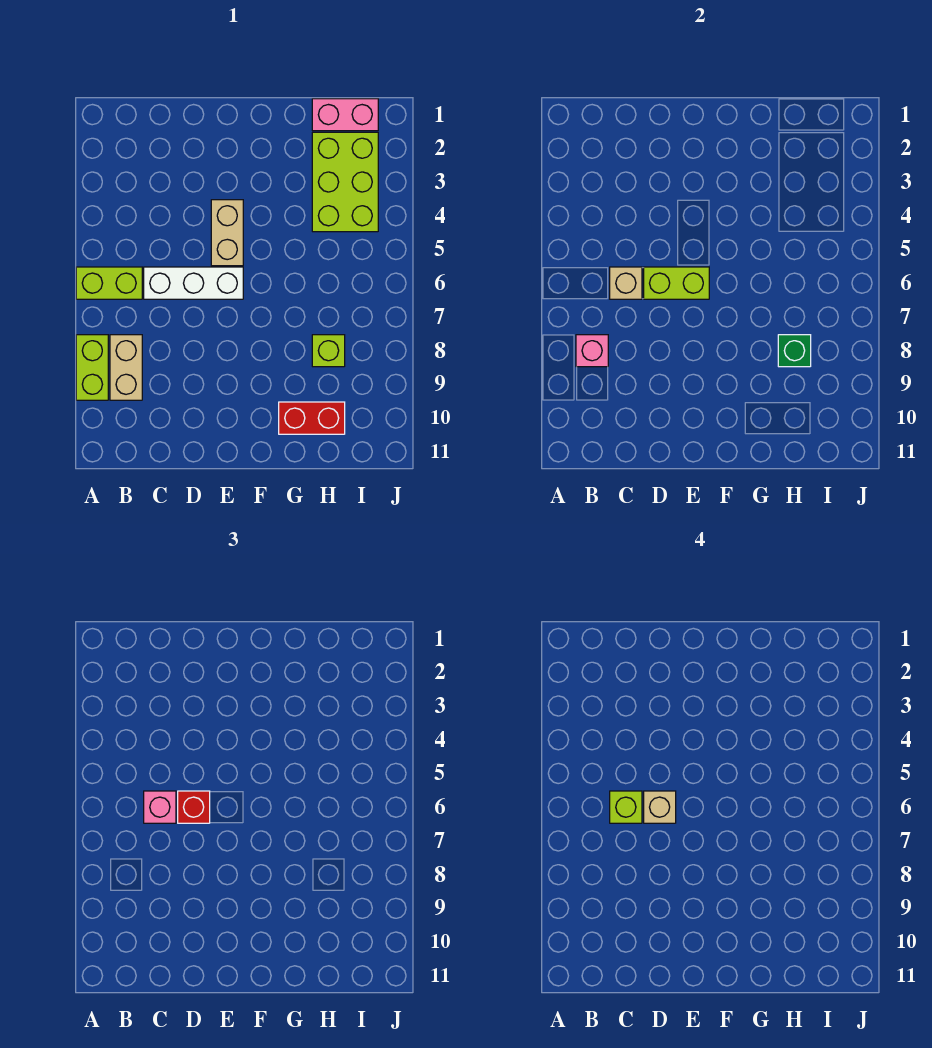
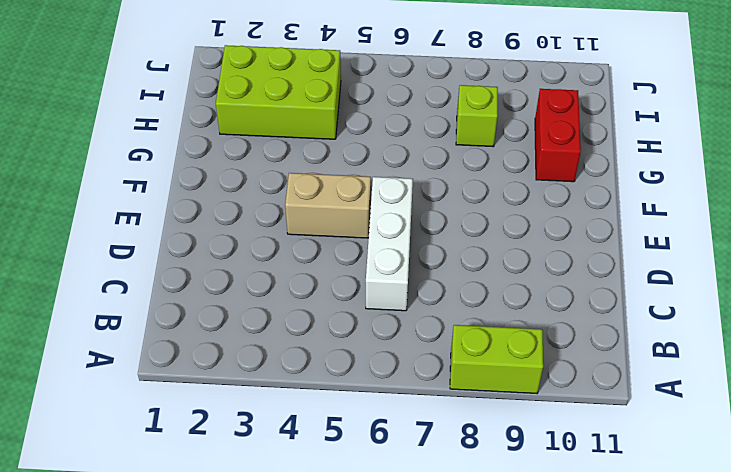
none -> lime brick A6:B6 level 1
none -> tan brick B8:B9 level 1
none -> pink brick H1:I1 level 1

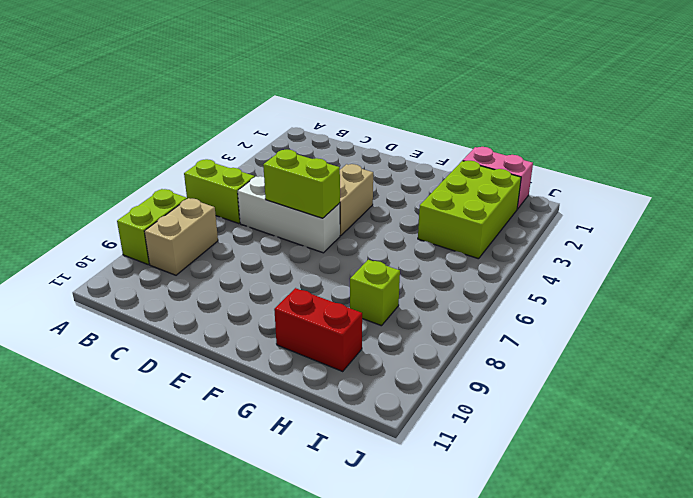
none -> pink brick B8 level 2
none -> tan brick C6 level 2
none -> green brick H8 level 2

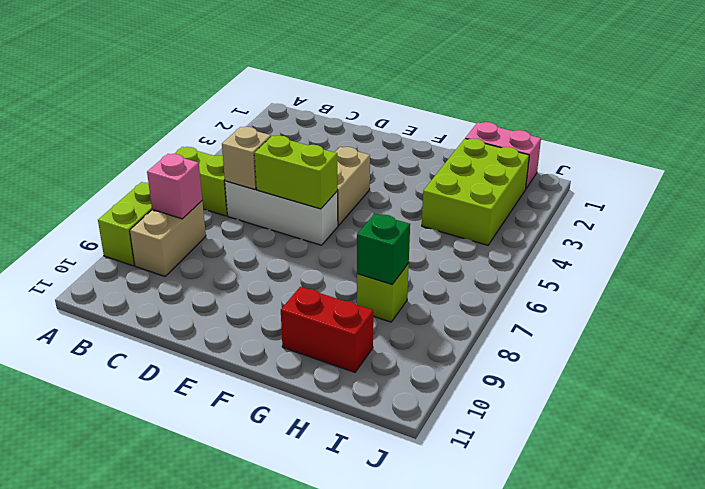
none -> pink brick C6 level 3
none -> red brick D6 level 3
none -> lime brick C6 level 4

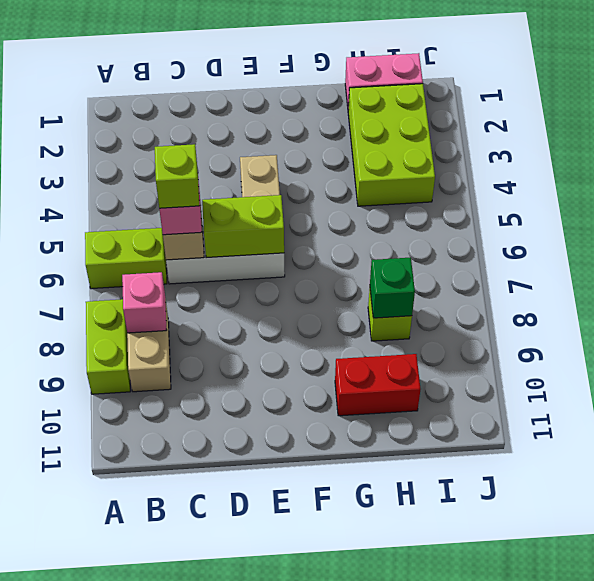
none -> red brick D6 level 3
none -> tan brick D6 level 4

